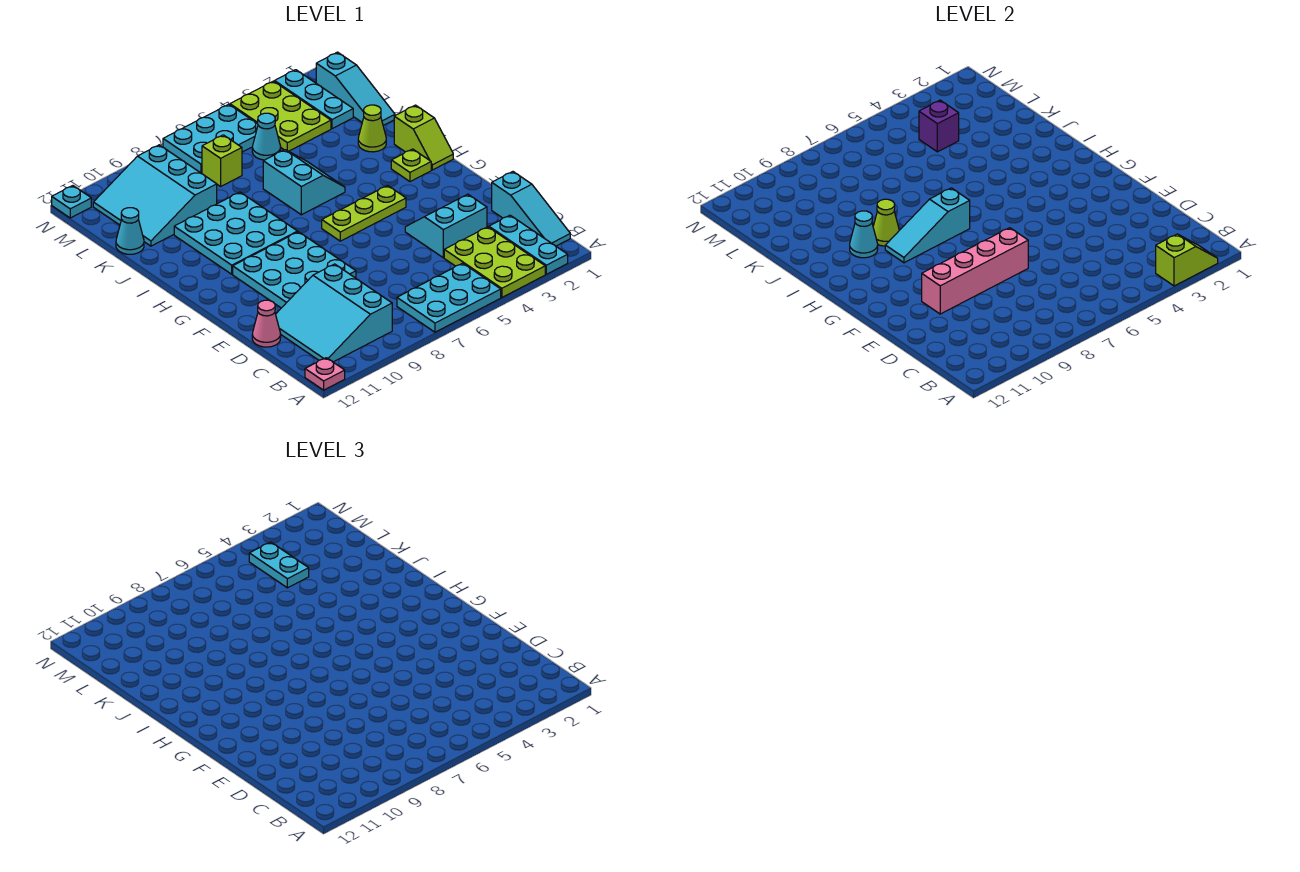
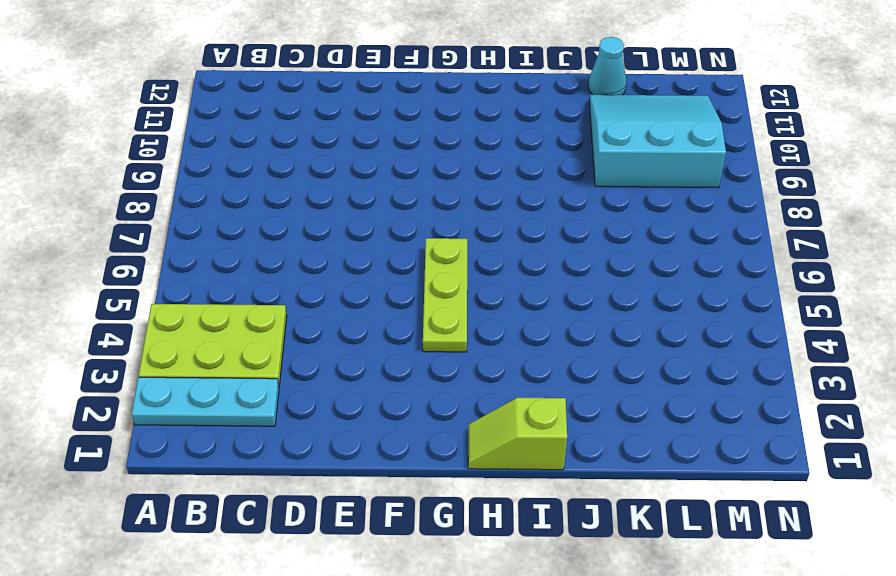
none -> cyan plate A5:B7 level 1
none -> pink plate A12 level 1
none -> cyan slope B1:D1 level 1 top D
none -> cyan slope B9:D11 level 1 top 9

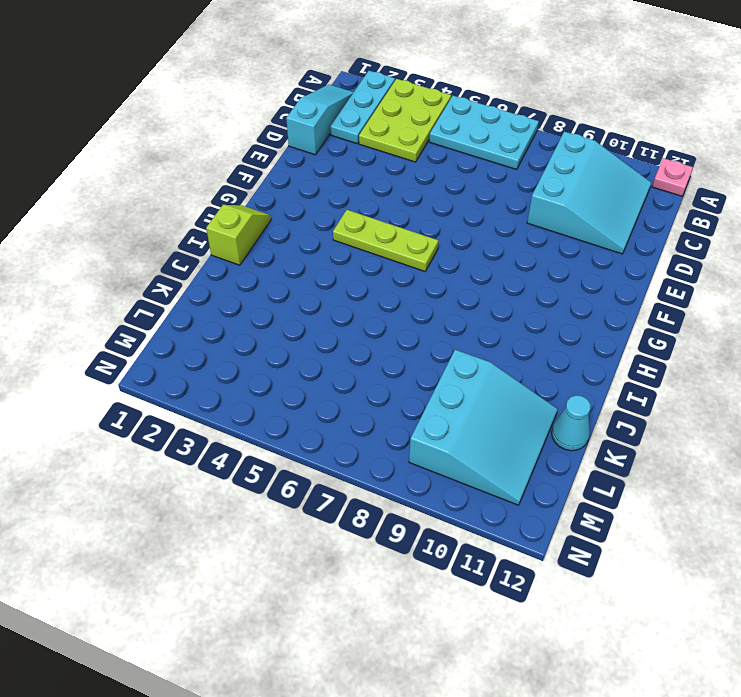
none -> cyan slope D3:E4 level 1 top D
none -> pink cone D12 level 1
none -> cyan plate E8:G10 level 1
none -> lime plate H2 level 1

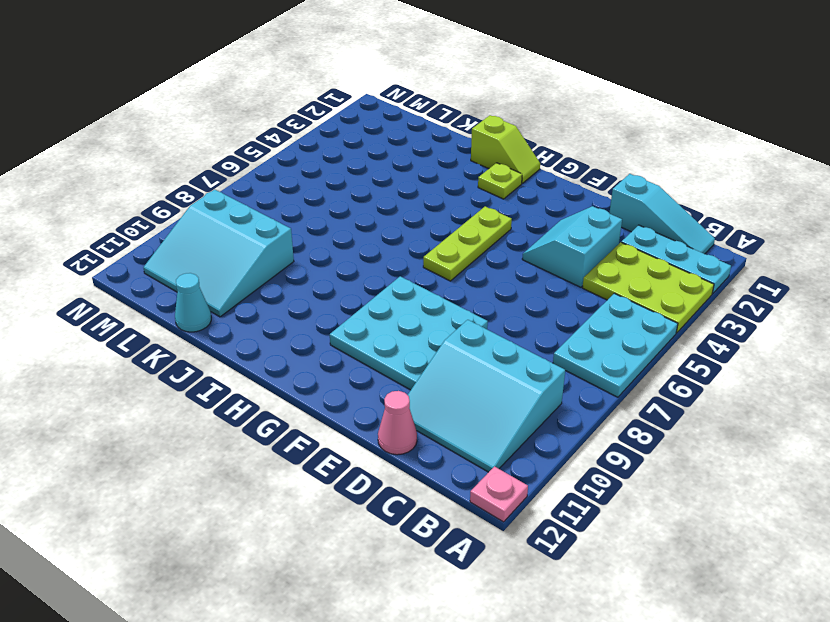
none -> cyan plate H8:J10 level 1
none -> cyan slope I5:J6 level 1 top 6
none -> lime cone J2 level 1
none -> cyan slope K1:M1 level 1 top M

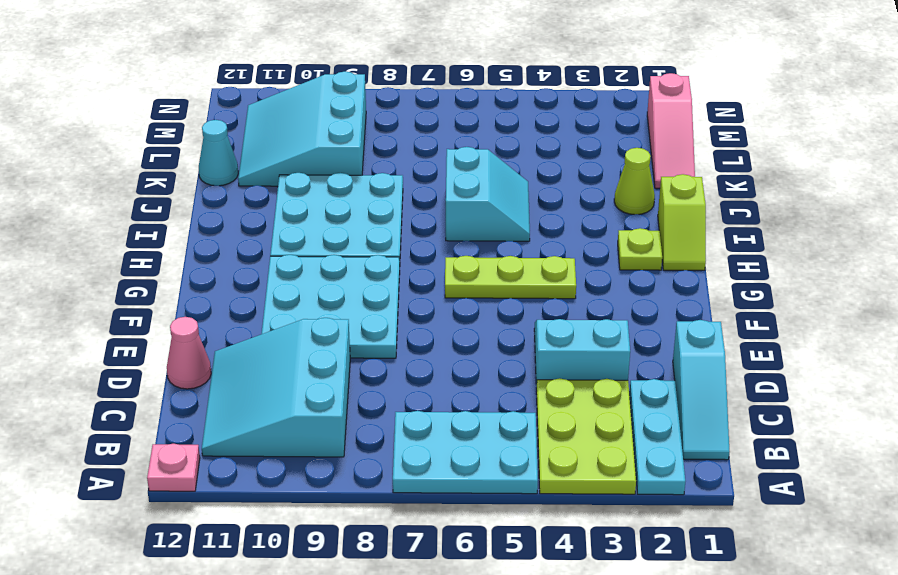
pink slope K1:M1 level 1 top M -> cyan slope K1:M1 level 1 top M
none -> cyan plate L2:N2 level 1
none -> lime plate L3:N4 level 1
none -> cyan cone L5 level 1
none -> lime brick L7 level 1

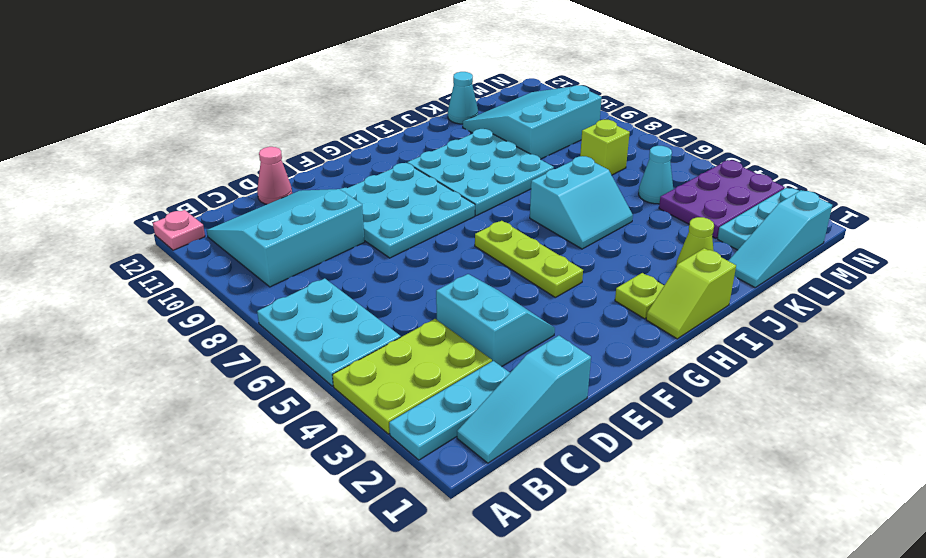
purple plate L3:N4 level 1 -> lime plate L3:N4 level 1
none -> cyan plate M5:N7 level 1
none -> cyan plate N12 level 1
none -> lime slope A2:A3 level 2 top 3
none -> pink brick E7:E10 level 2

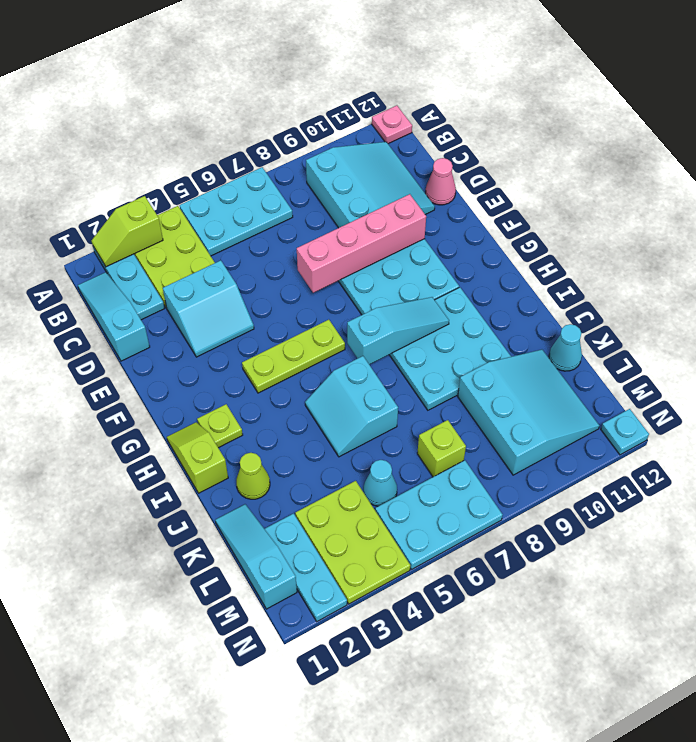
none -> lime cone I9 level 2
none -> cyan cone I10 level 2
none -> purple brick L4 level 2
none -> cyan plate L4:M4 level 3

